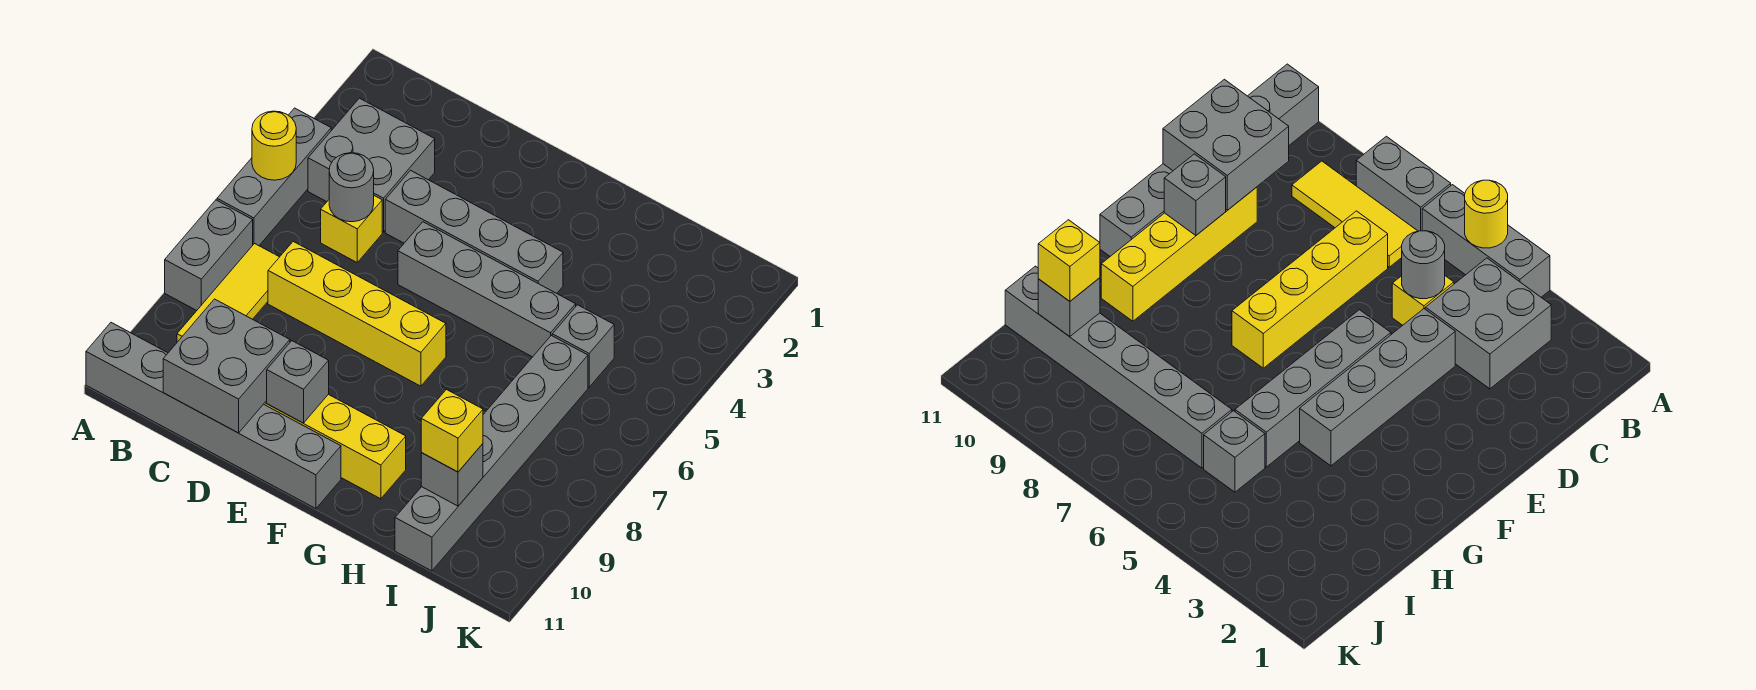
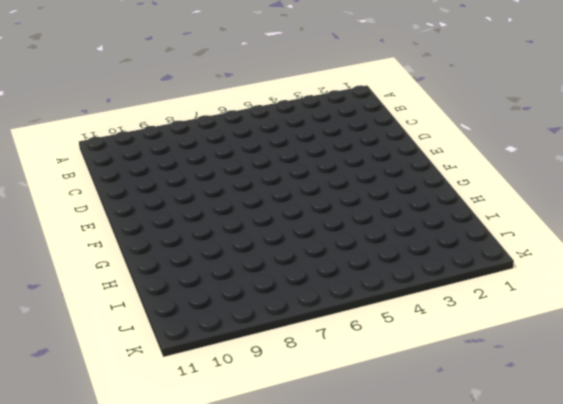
none -> grey brick A4:A6 level 1
none -> grey brick A7:A8 level 1
none -> grey brick A11:F11 level 1

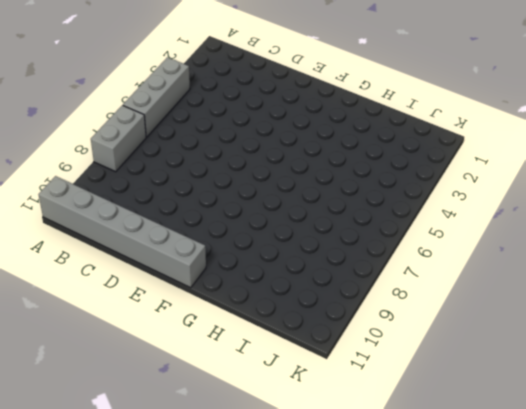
none -> grey brick B3:C4 level 1
none -> yellow tile B7:B9 level 1
none -> yellow brick C5 level 1

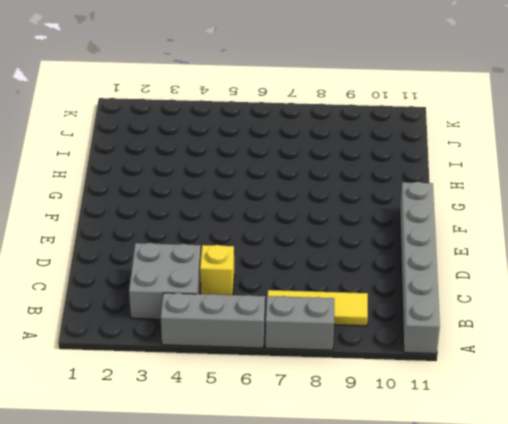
none -> yellow brick C7:F7 level 1
none -> grey brick D4:G4 level 1
none -> yellow brick D10:G10 level 1

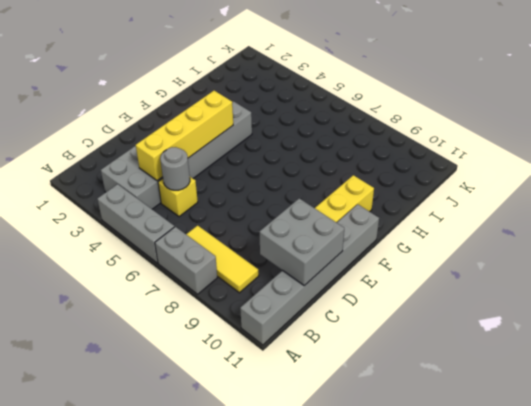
yellow brick C4:F4 level 2 -> yellow brick C7:F7 level 1
none -> grey brick E5:H5 level 1
none -> grey brick I5 level 1
none -> grey brick I6:I11 level 1

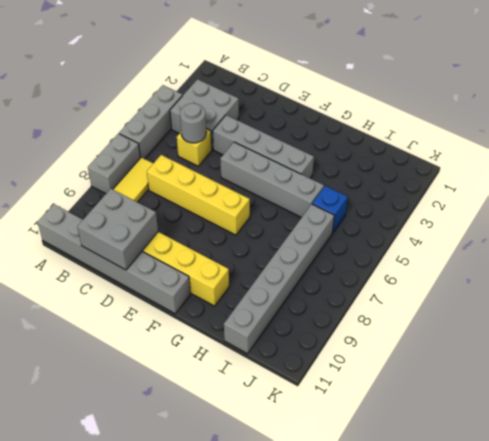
blue brick I5 level 1 -> grey brick I5 level 1
none -> yellow round brick A5 level 2
none -> grey brick E10 level 2
none -> grey brick I10 level 2

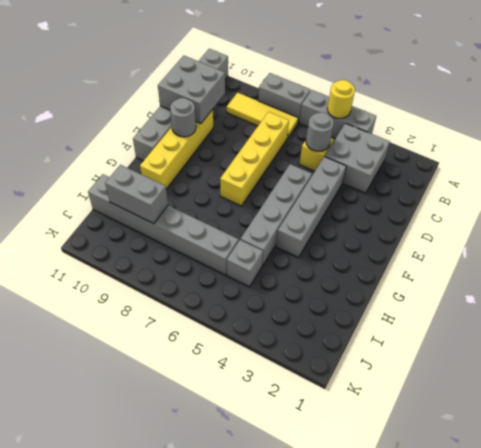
grey round brick E10 level 2 -> grey brick E10 level 2
grey brick I9:I10 level 2 -> grey brick I10 level 2
none -> yellow brick I10 level 3

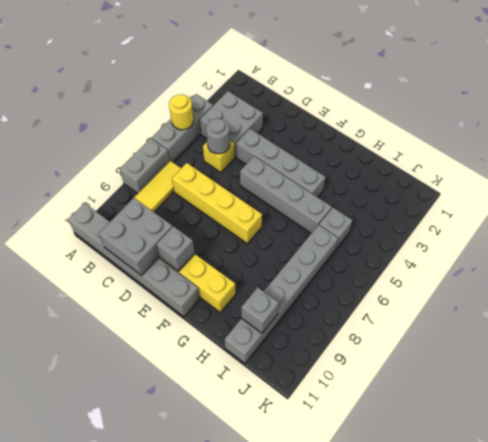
none -> yellow brick I10 level 3

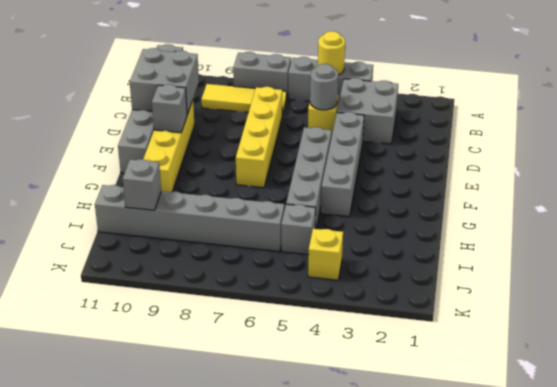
yellow brick J4 level 1 -> yellow brick I10 level 3

